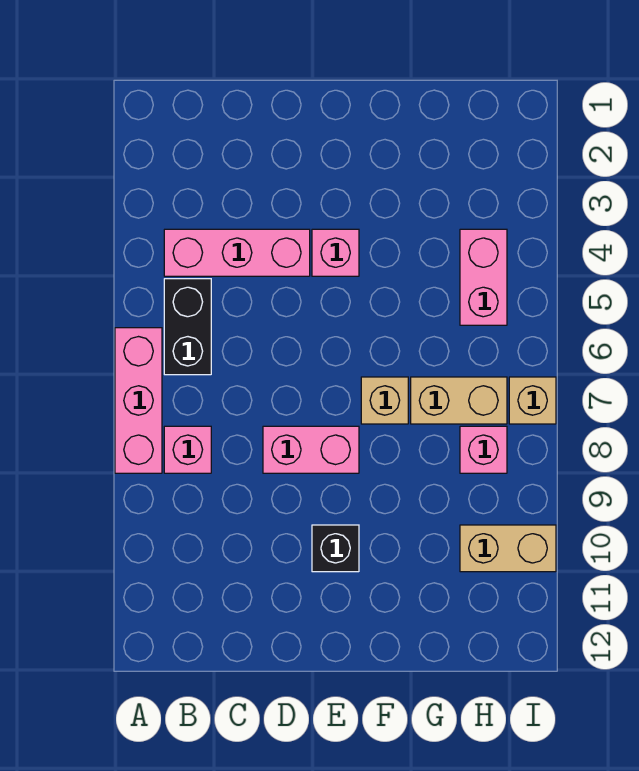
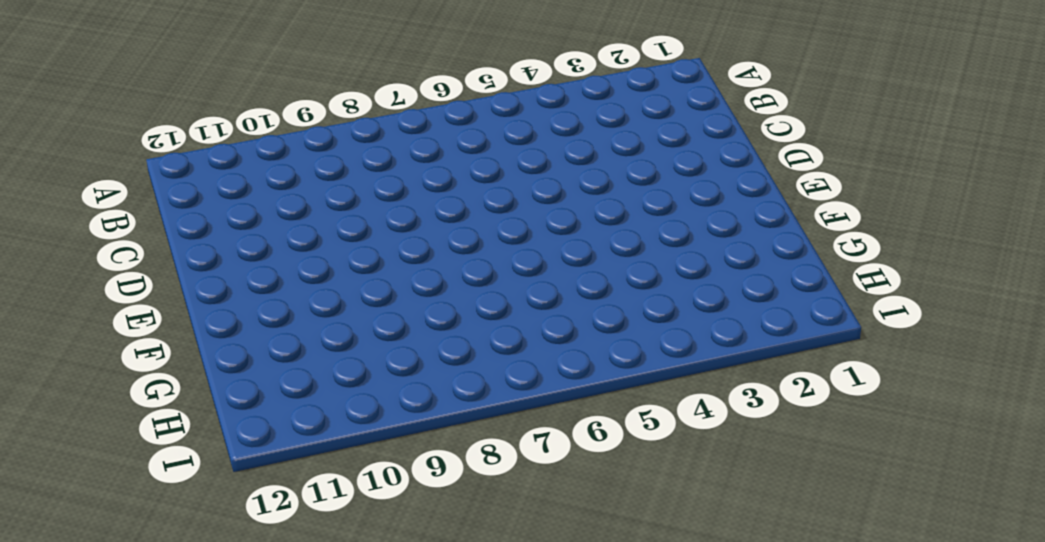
none -> pink brick A6:A8 level 1
none -> pink brick B4:D4 level 1
none -> black brick B5:B6 level 1

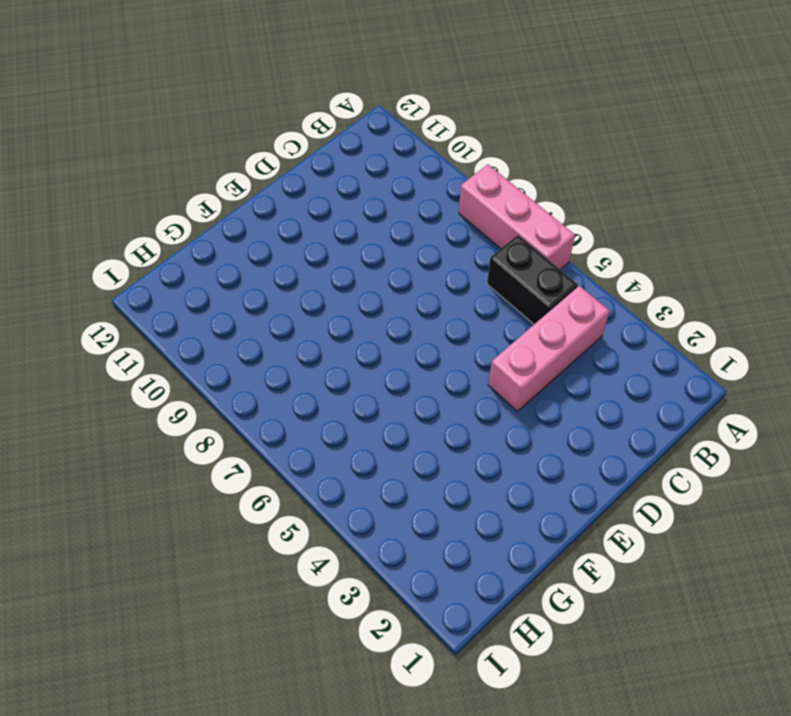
none -> pink brick B8 level 1
none -> pink brick D8:E8 level 1
none -> pink brick E4 level 1

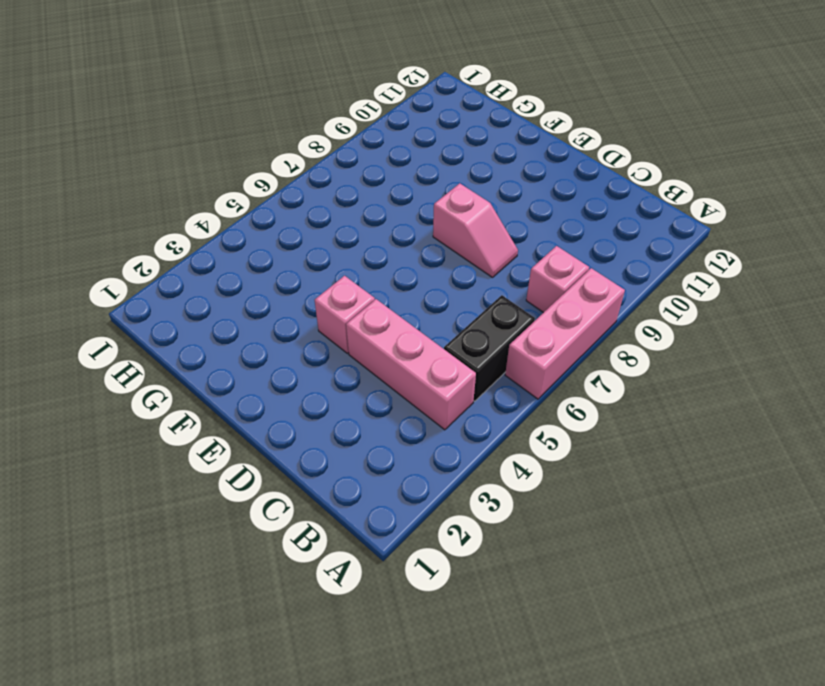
pink slope D8:E8 level 1 top E -> pink brick D8:E8 level 1
none -> black brick E10 level 1
none -> tan brick F7 level 1
none -> tan brick G7:H7 level 1

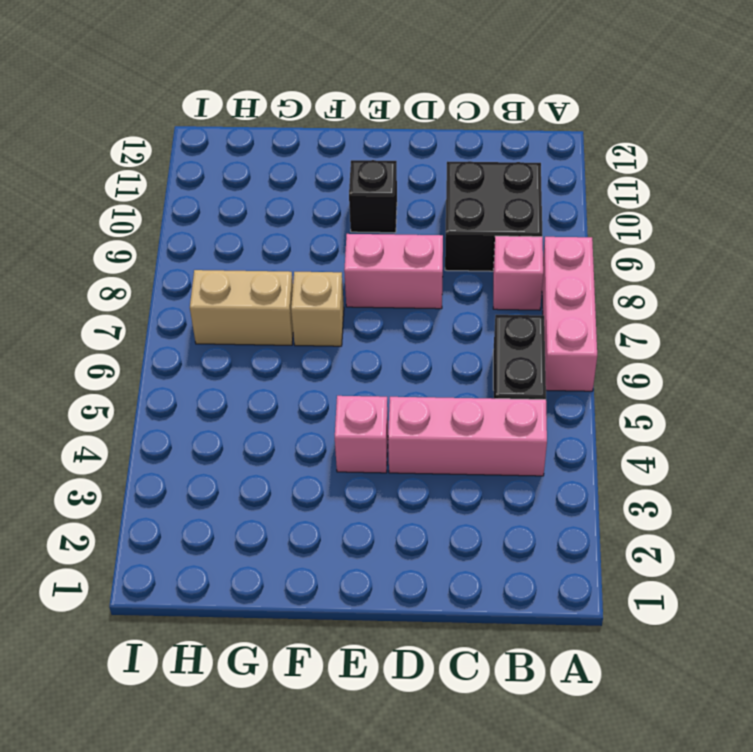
black brick B9:C10 level 1 -> none
none -> pink brick H4:H5 level 1
none -> pink brick H8 level 1
none -> tan brick H10:I10 level 1

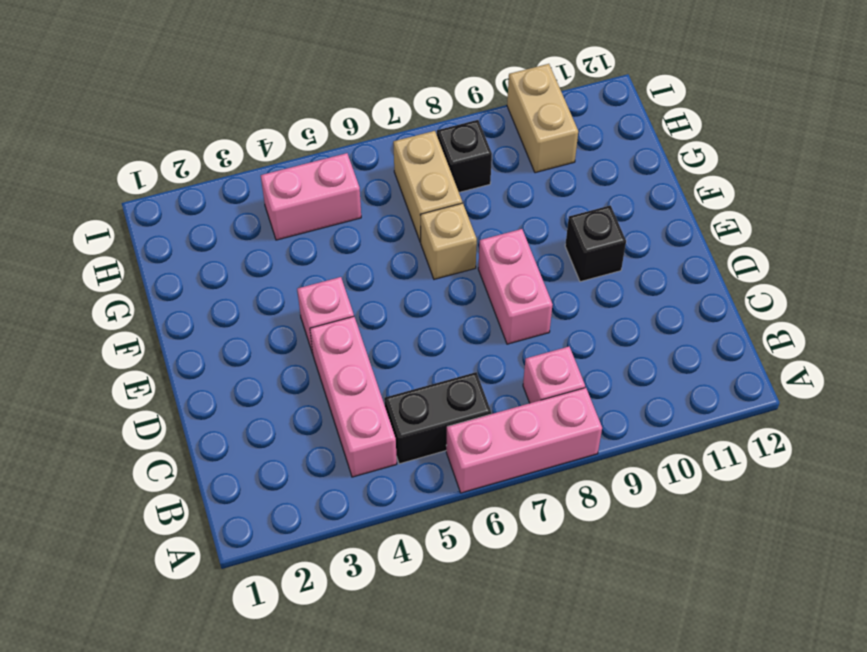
black brick H8 level 1 -> pink brick H8 level 1
none -> tan brick I7 level 1

